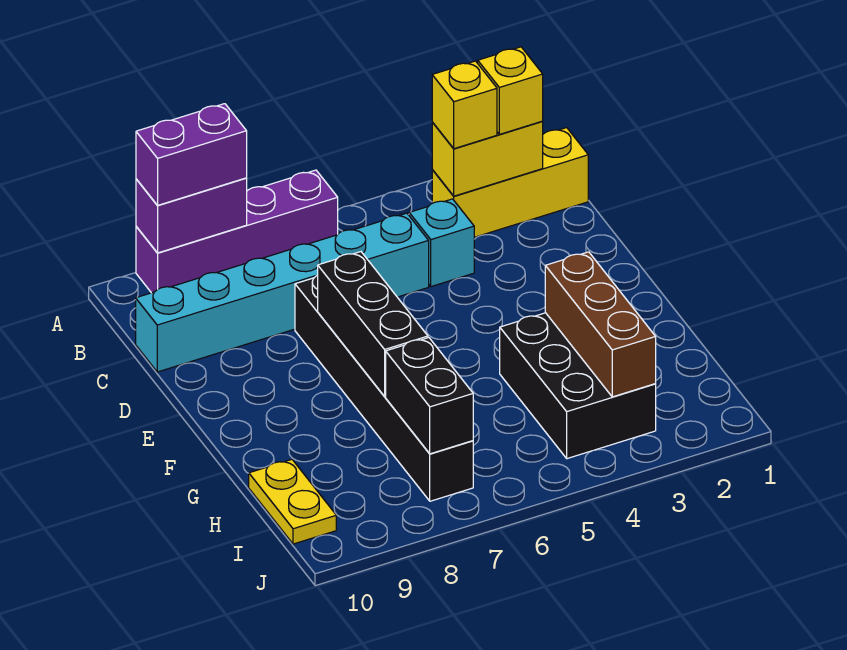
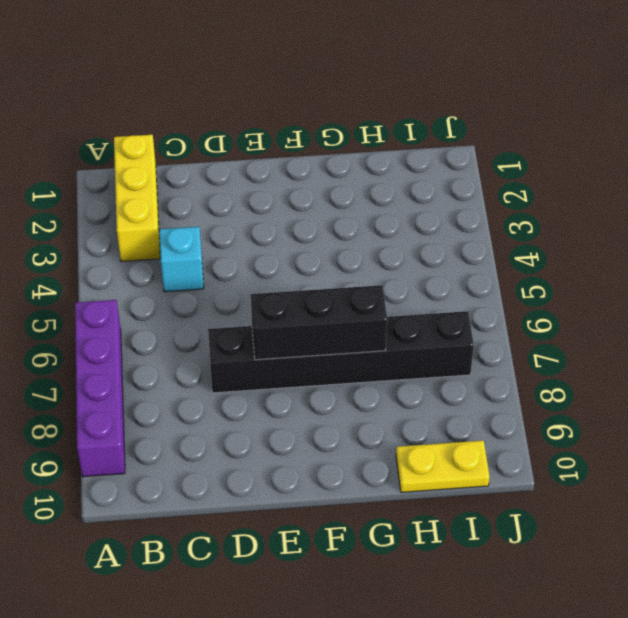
none -> cyan brick C5:C10 level 1
none -> black brick G3:I4 level 1
none -> purple brick A8:A9 level 2

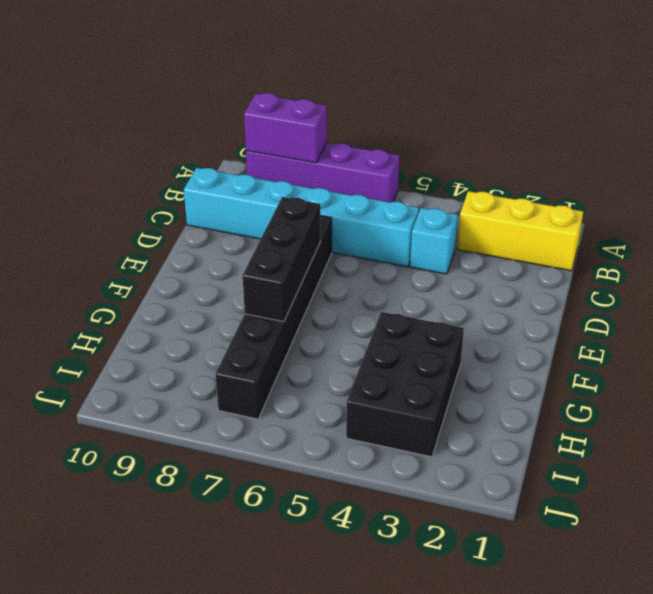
none -> yellow plate H10:I10 level 1
none -> yellow brick B2:B3 level 2
none -> brown brick G3:I3 level 2

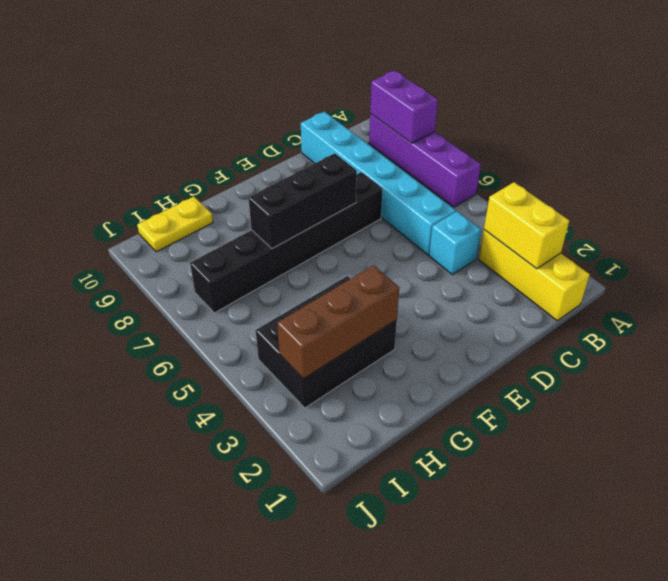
none -> black brick H7:I7 level 2
none -> purple brick A8:A9 level 3
none -> yellow brick B2 level 3

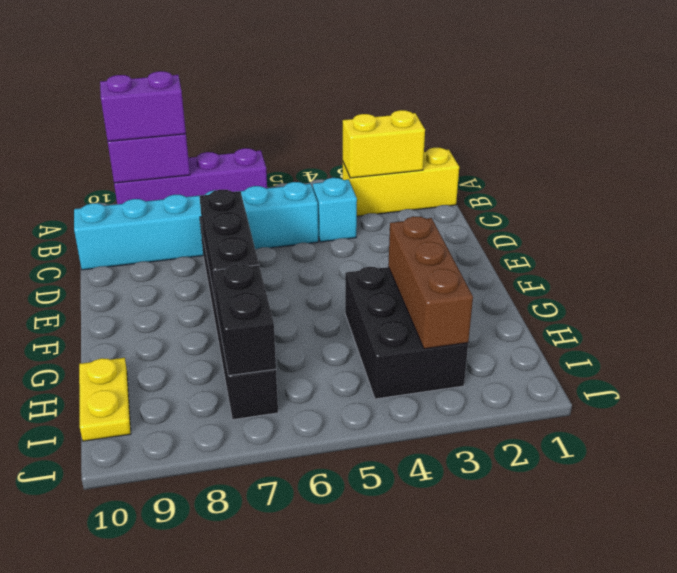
none -> yellow brick B2 level 3
none -> yellow brick B3 level 3

